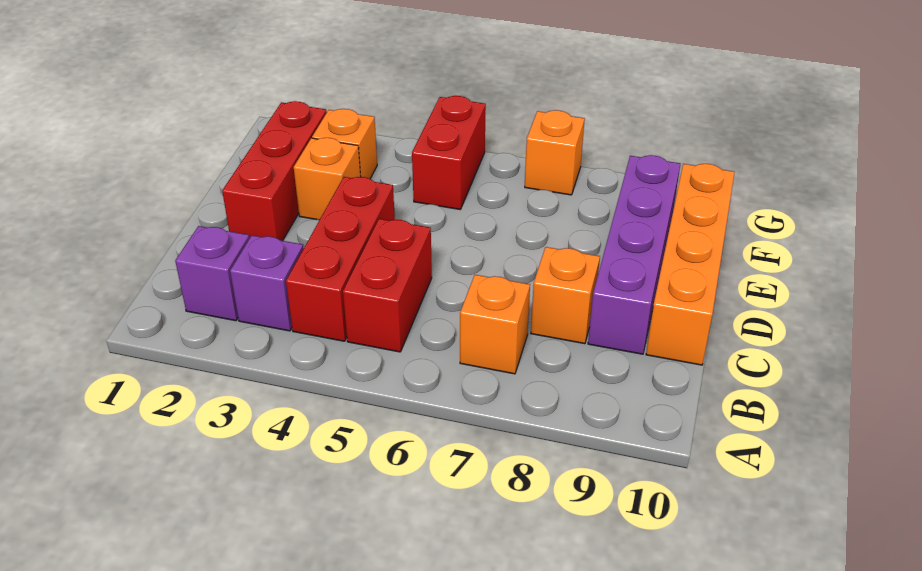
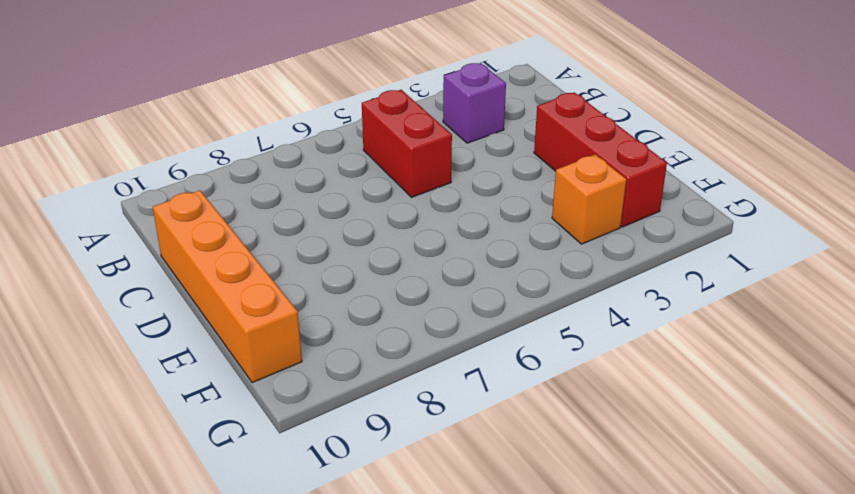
none -> purple brick B2 level 1
none -> red brick B4:D4 level 1
none -> orange brick B7 level 1

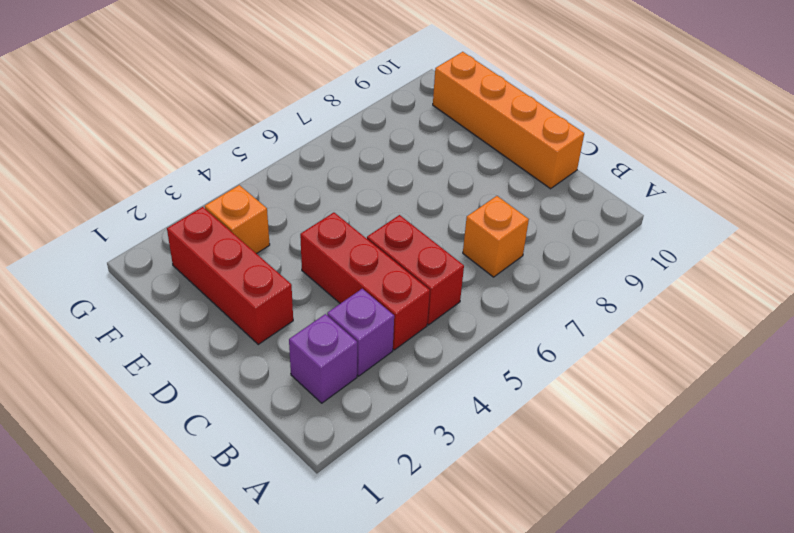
none -> orange brick C8 level 1
none -> purple brick C9:F9 level 1
none -> orange brick E3 level 1

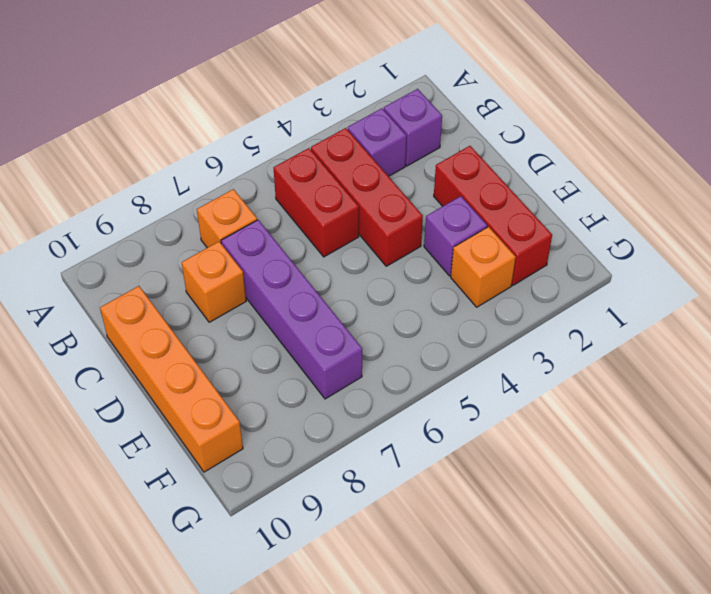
purple brick C7:F7 level 1 -> purple brick C9:F9 level 1
purple brick E3 level 1 -> orange brick E3 level 1
none -> red brick F5:G5 level 1
none -> orange brick G7 level 1

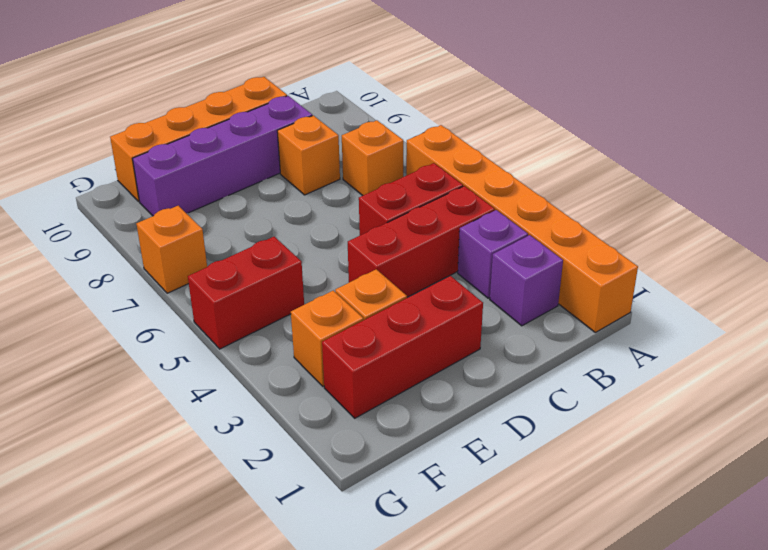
orange brick A1:A6 level 1 -> none

